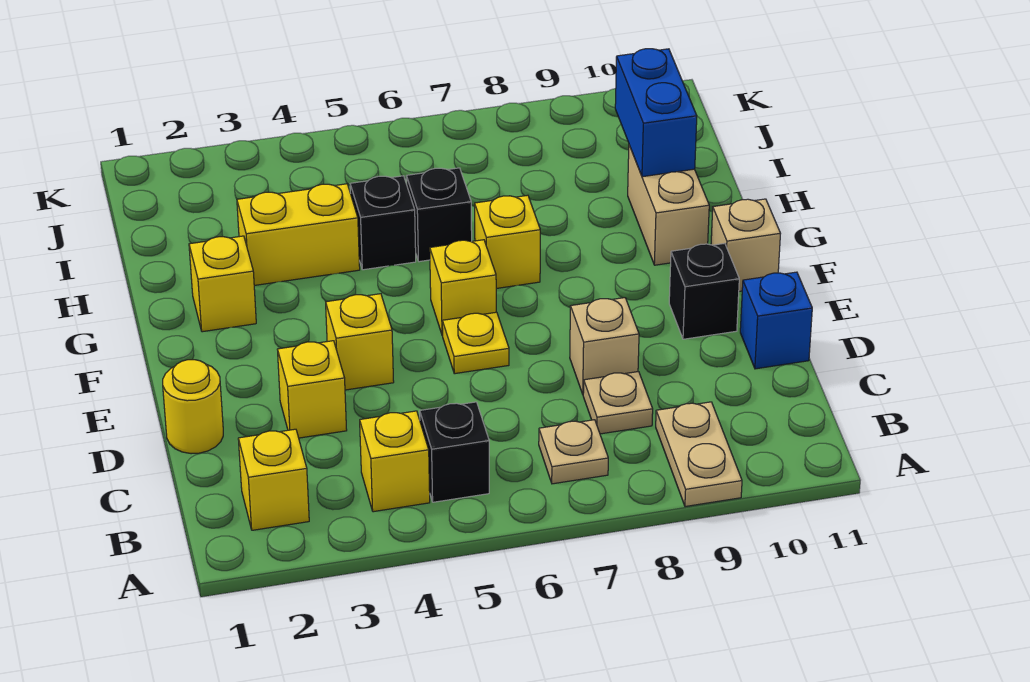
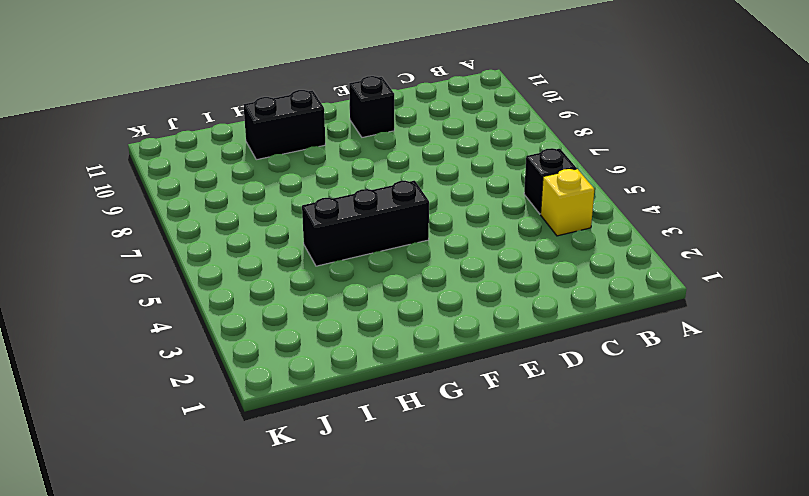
black brick F5:H5 level 1 -> black brick H5 level 1
black brick G10:H10 level 1 -> tan brick G10:H10 level 1
none -> tan plate A9:B9 level 1
none -> yellow brick B2 level 1
none -> tan plate B7 level 1

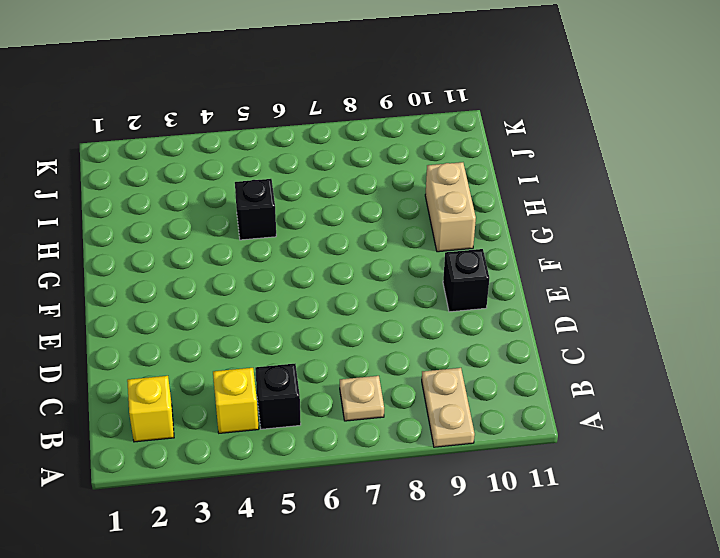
none -> tan plate C8 level 1
none -> yellow round brick D1 level 1
none -> yellow brick D3 level 1

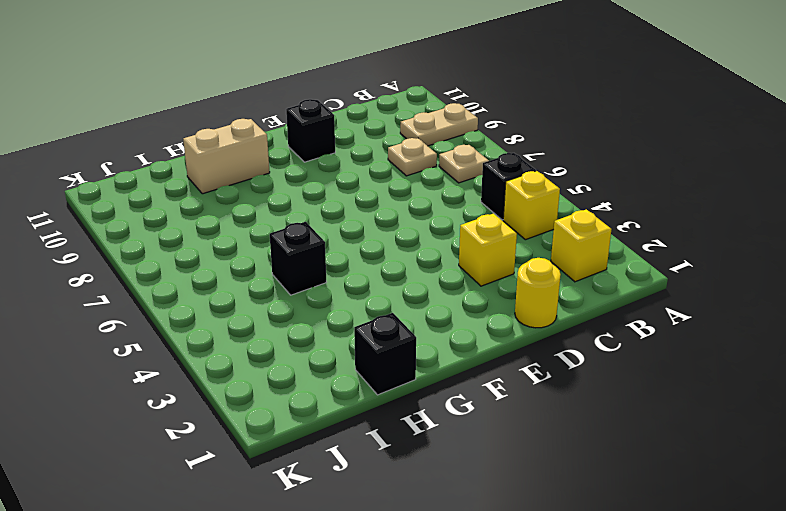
black brick H1 level 1 -> black brick H6 level 1
none -> tan brick D8 level 1
none -> blue brick D11 level 1
none -> yellow brick E4 level 1

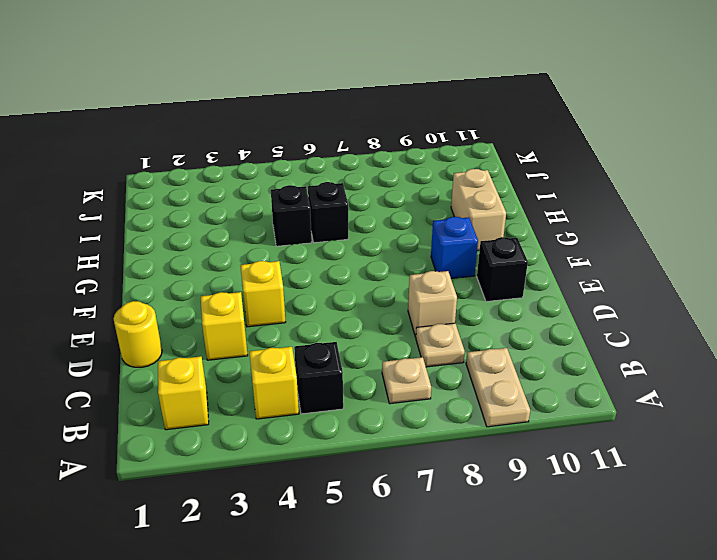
blue brick F9 level 1 -> blue brick D11 level 1
none -> yellow plate E6 level 1
none -> yellow brick F6 level 1
none -> tan brick F11 level 1

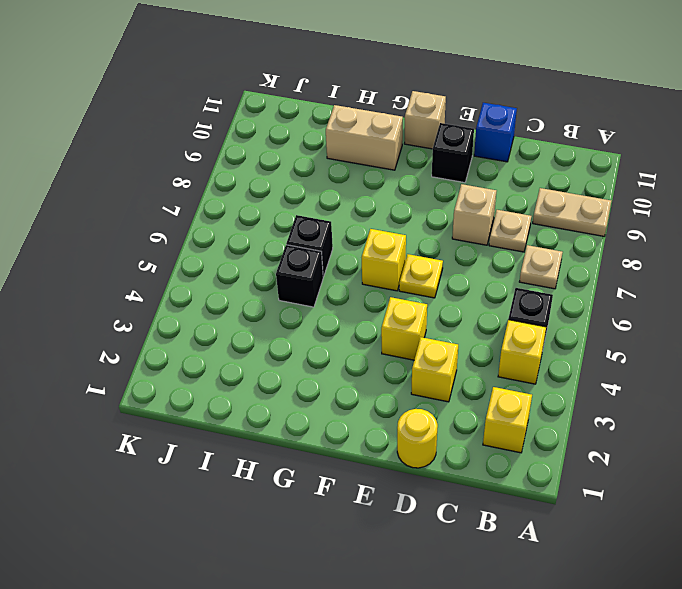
none -> yellow brick G2 level 1
none -> yellow brick G7 level 1
none -> yellow brick H3:H4 level 1

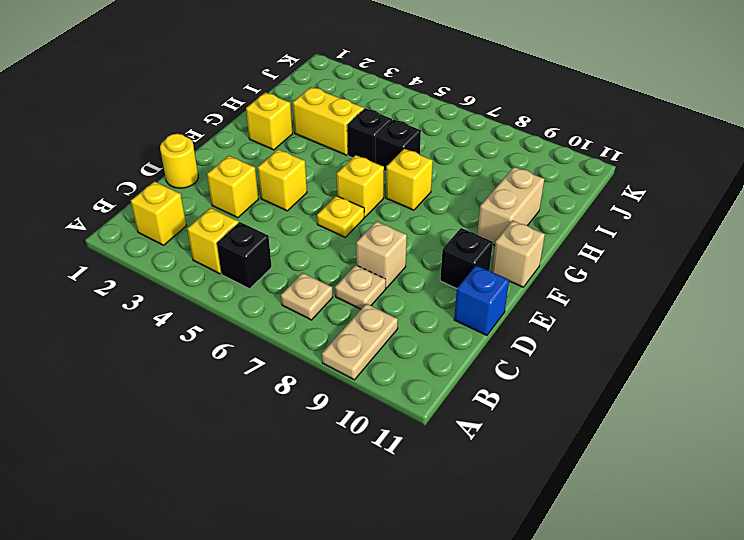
none -> blue brick H10:I10 level 2

